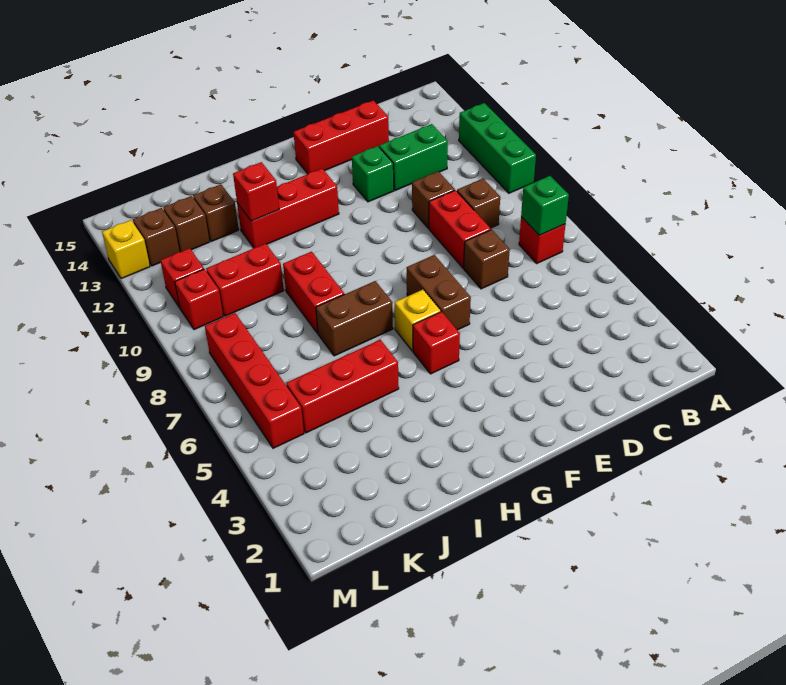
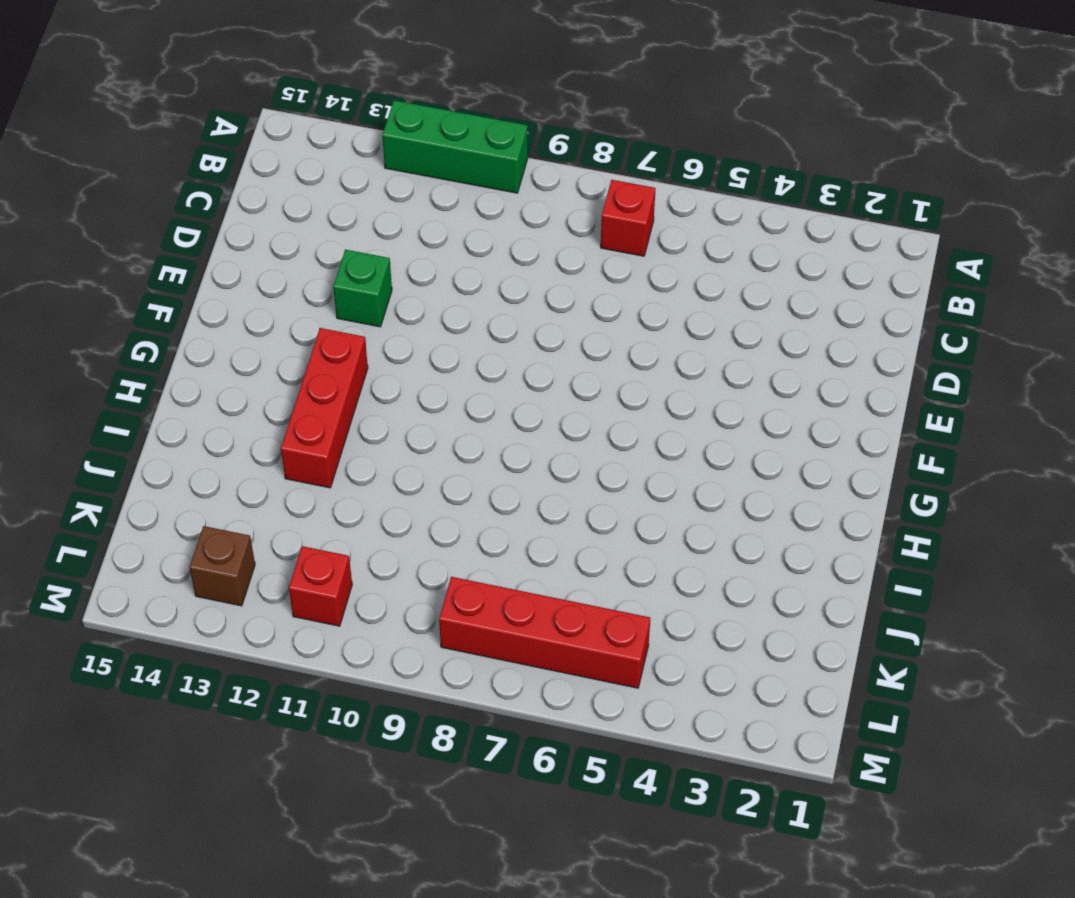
none -> brown brick C9 level 1
none -> green brick C12:D12 level 1
none -> brown brick D7 level 1

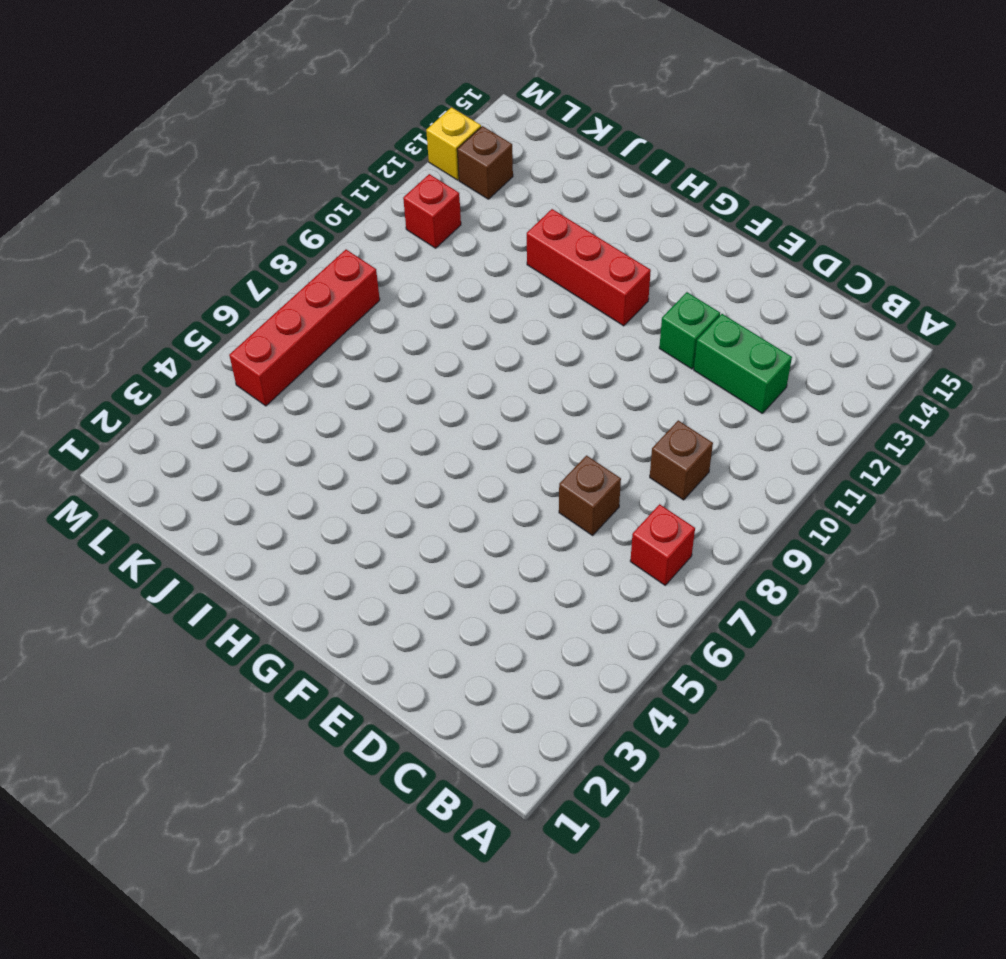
none -> green brick A10:A12 level 1
none -> red brick D8:D9 level 1
none -> brown brick D10 level 1

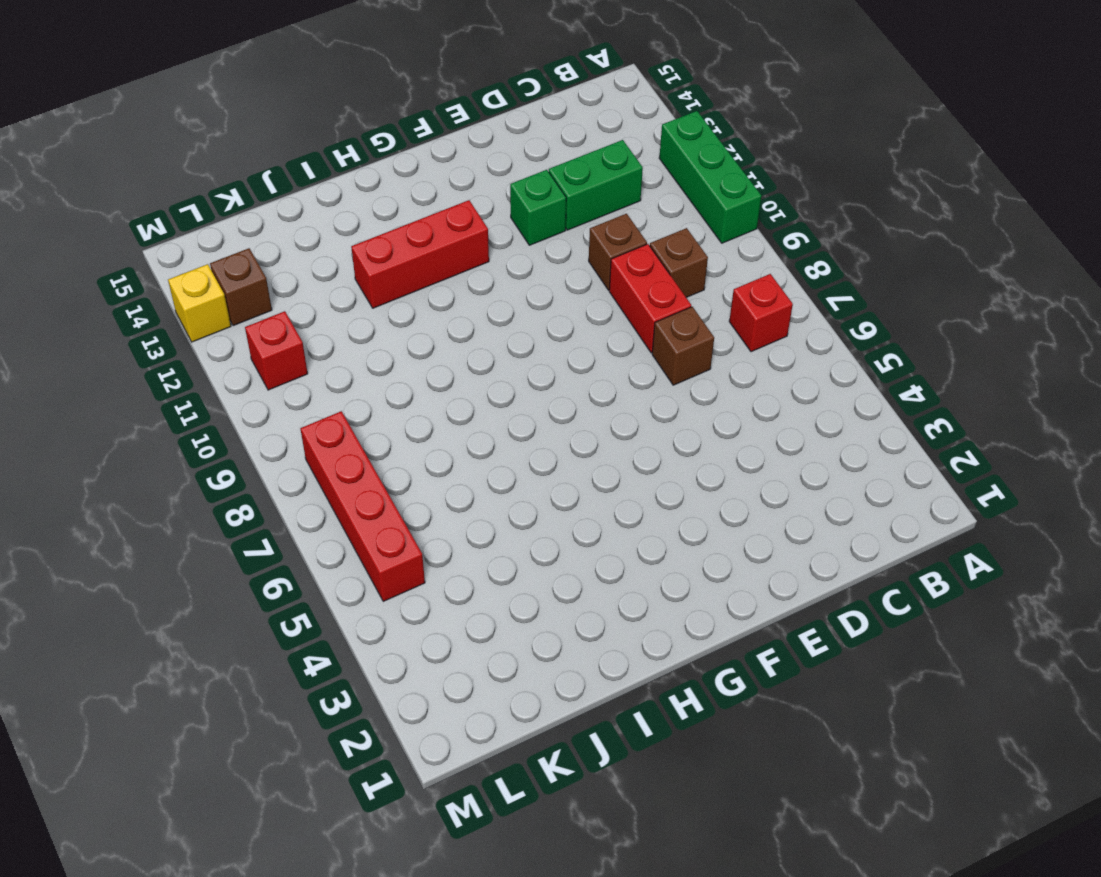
none -> red brick D14:F14 level 1
none -> brown brick F6:F7 level 1
none -> red brick G5 level 1

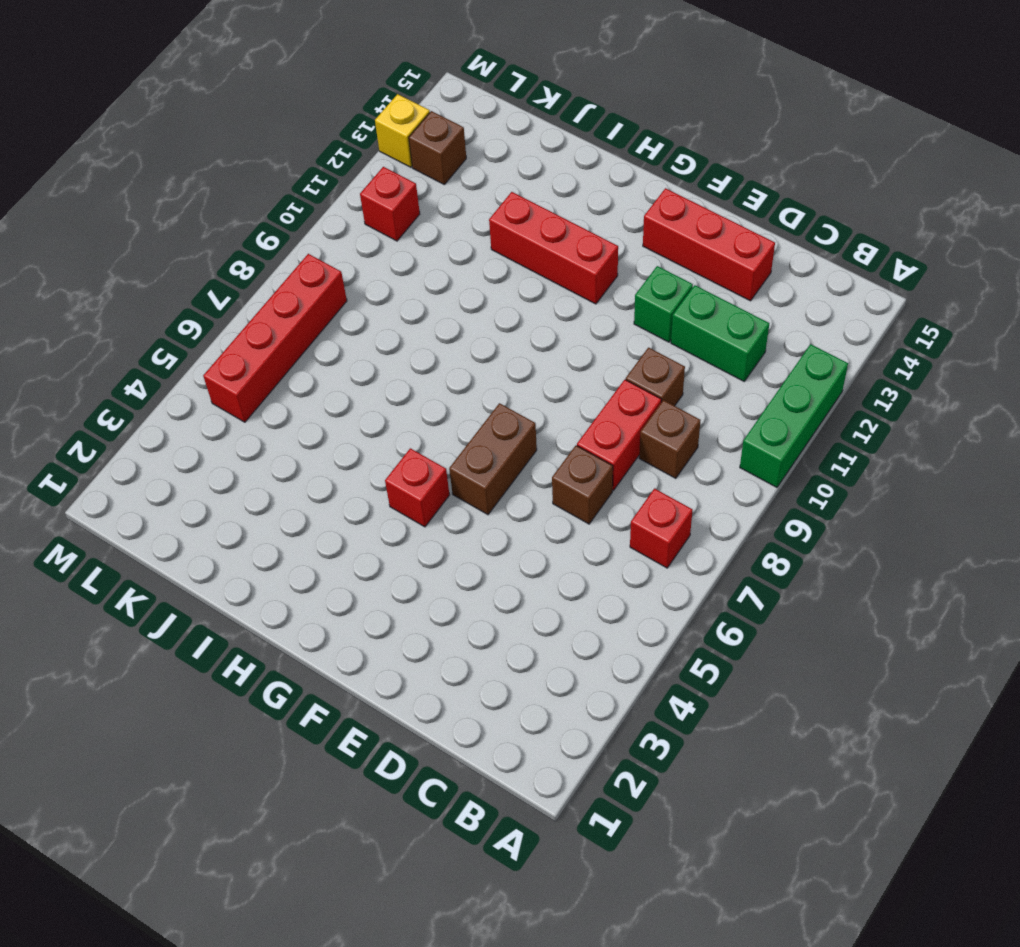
none -> yellow brick G6 level 1
none -> brown brick H7:I7 level 1
none -> red brick I5:K5 level 1

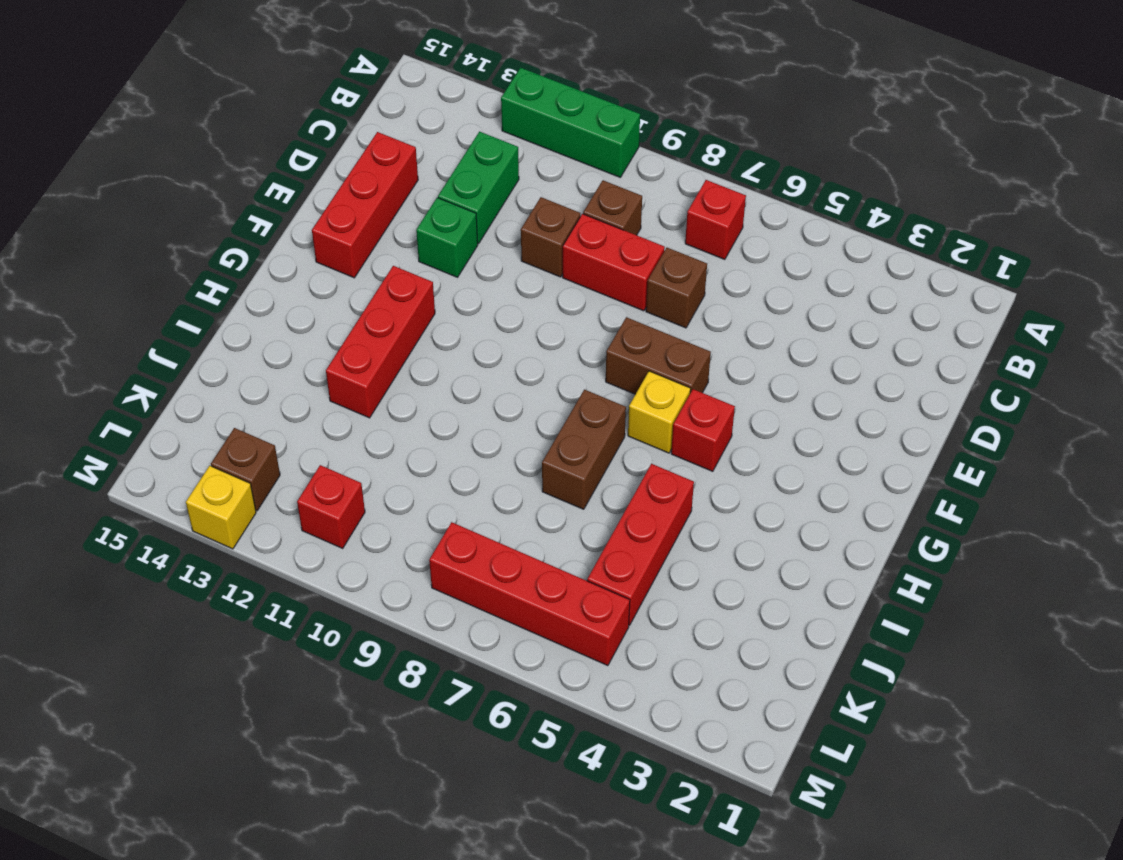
none -> red brick I8:I9 level 1
none -> red brick J10:K10 level 1
none -> brown brick J13 level 1

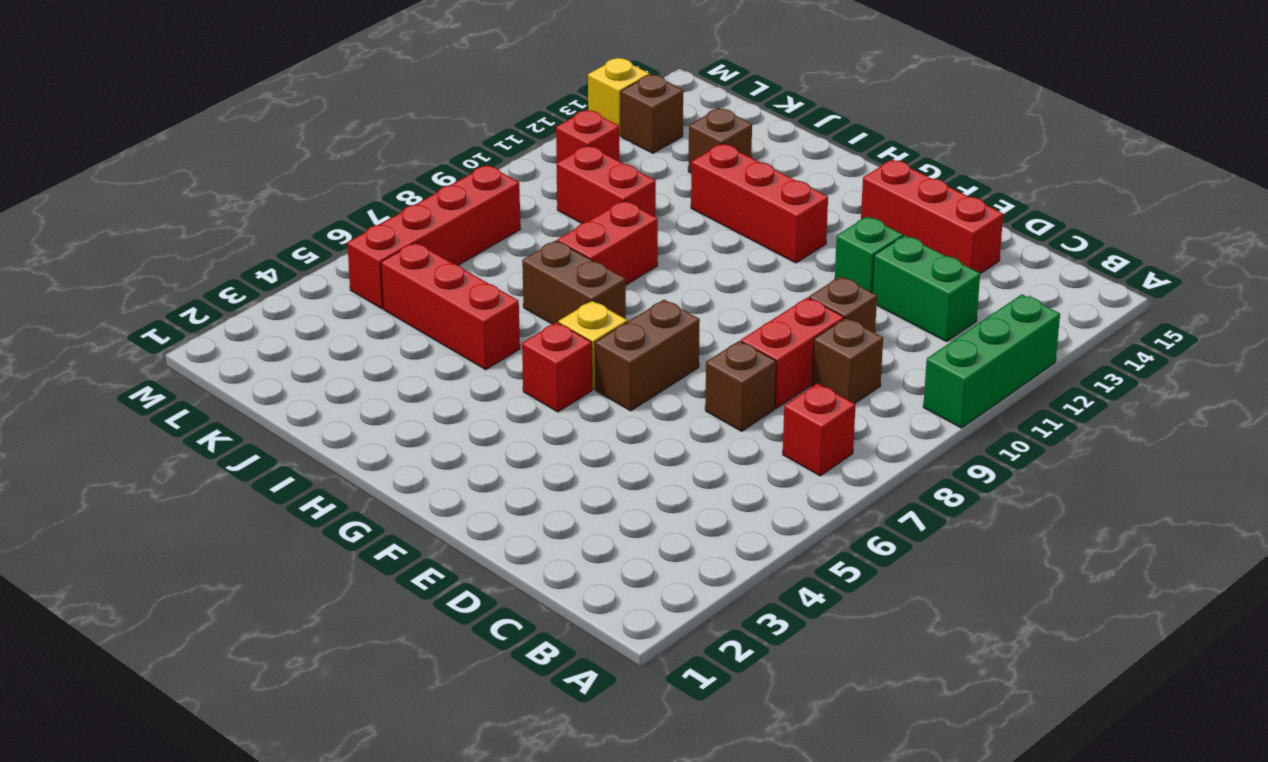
none -> brown brick K13 level 1
none -> red brick L10 level 1
none -> green brick B7 level 2

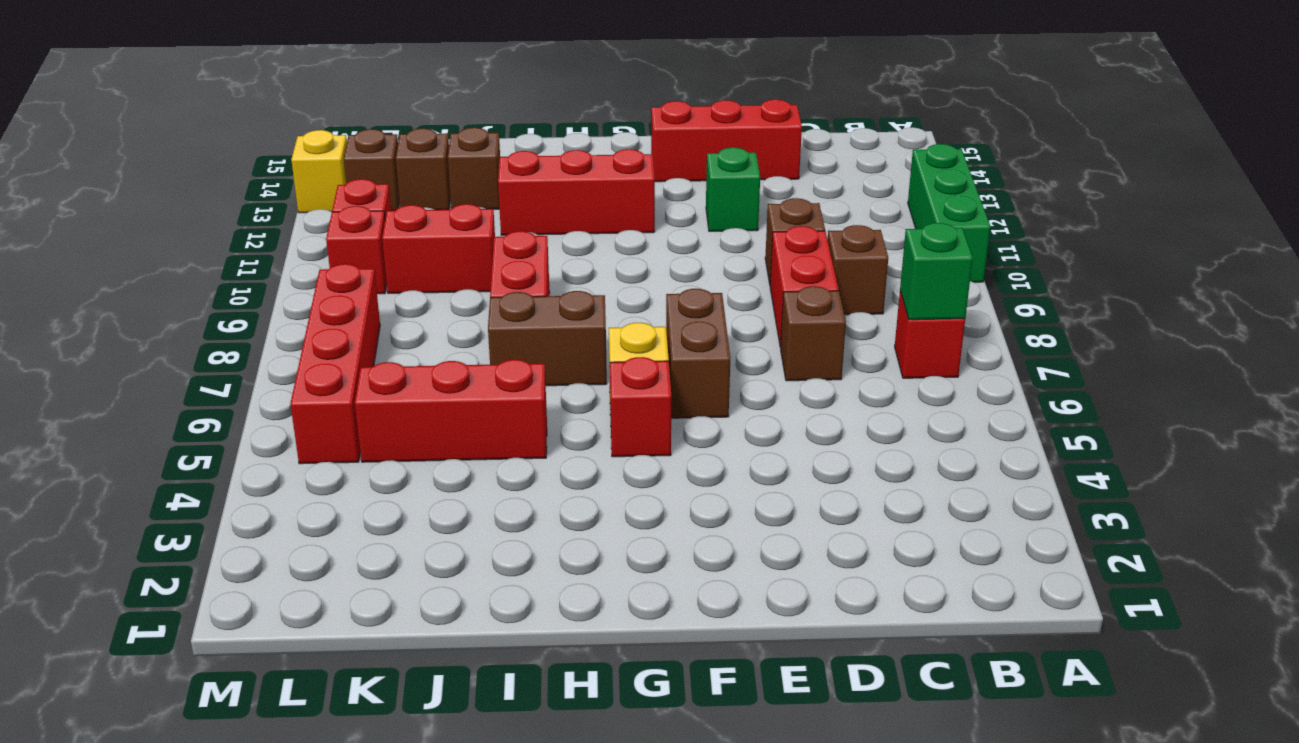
none -> green brick C12:D12 level 1
none -> red brick I12 level 2

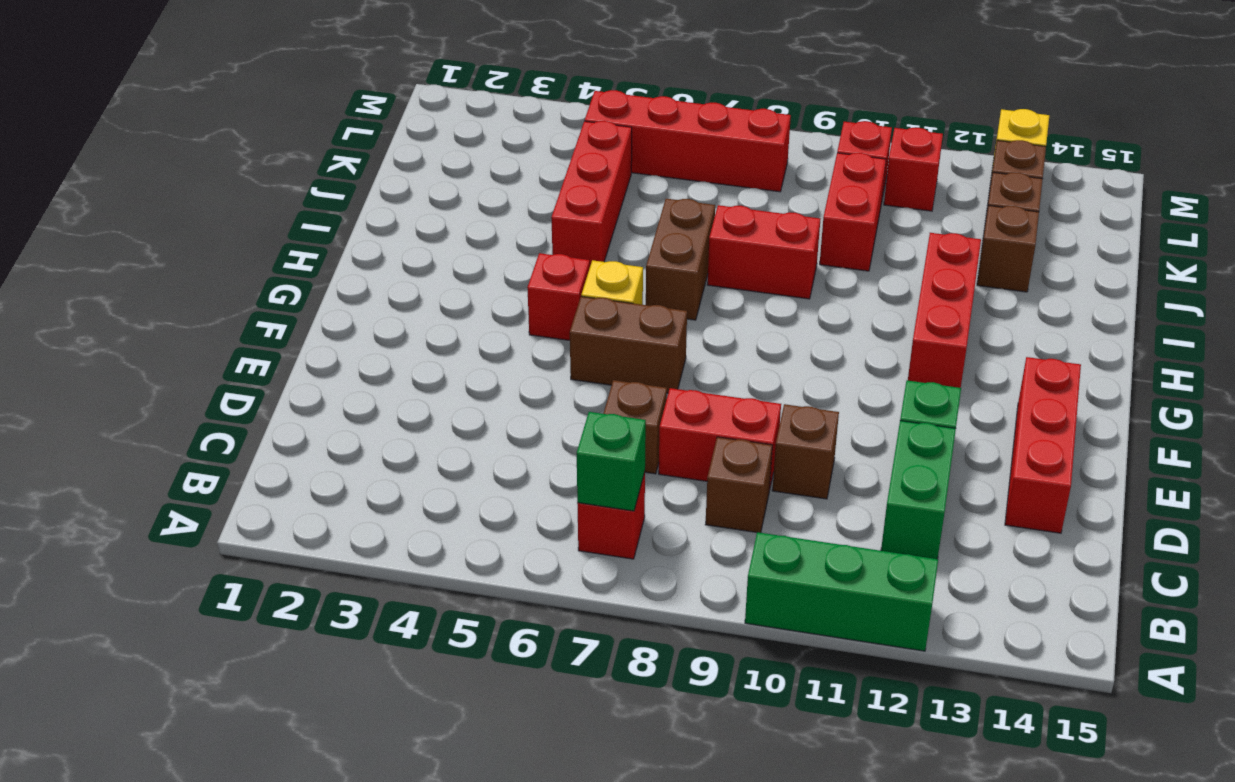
none -> red brick I12 level 2

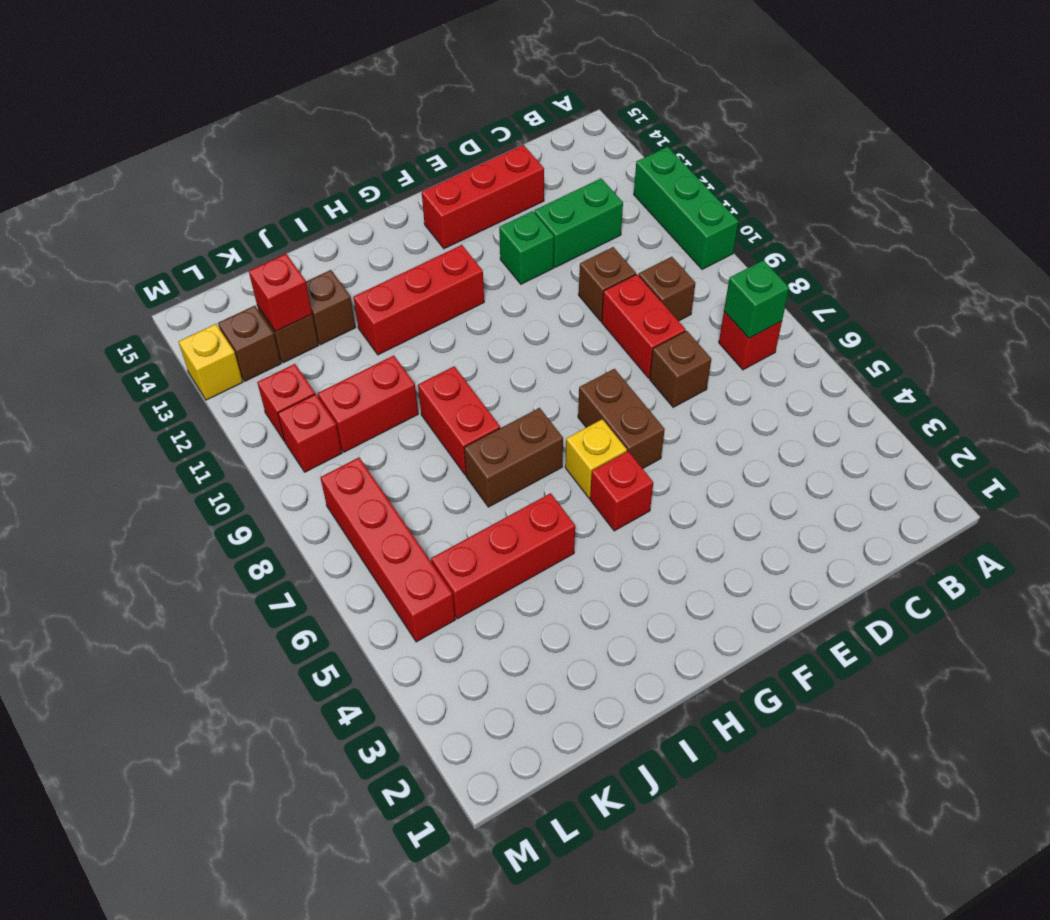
red brick K13 level 2 -> red brick I12 level 2

